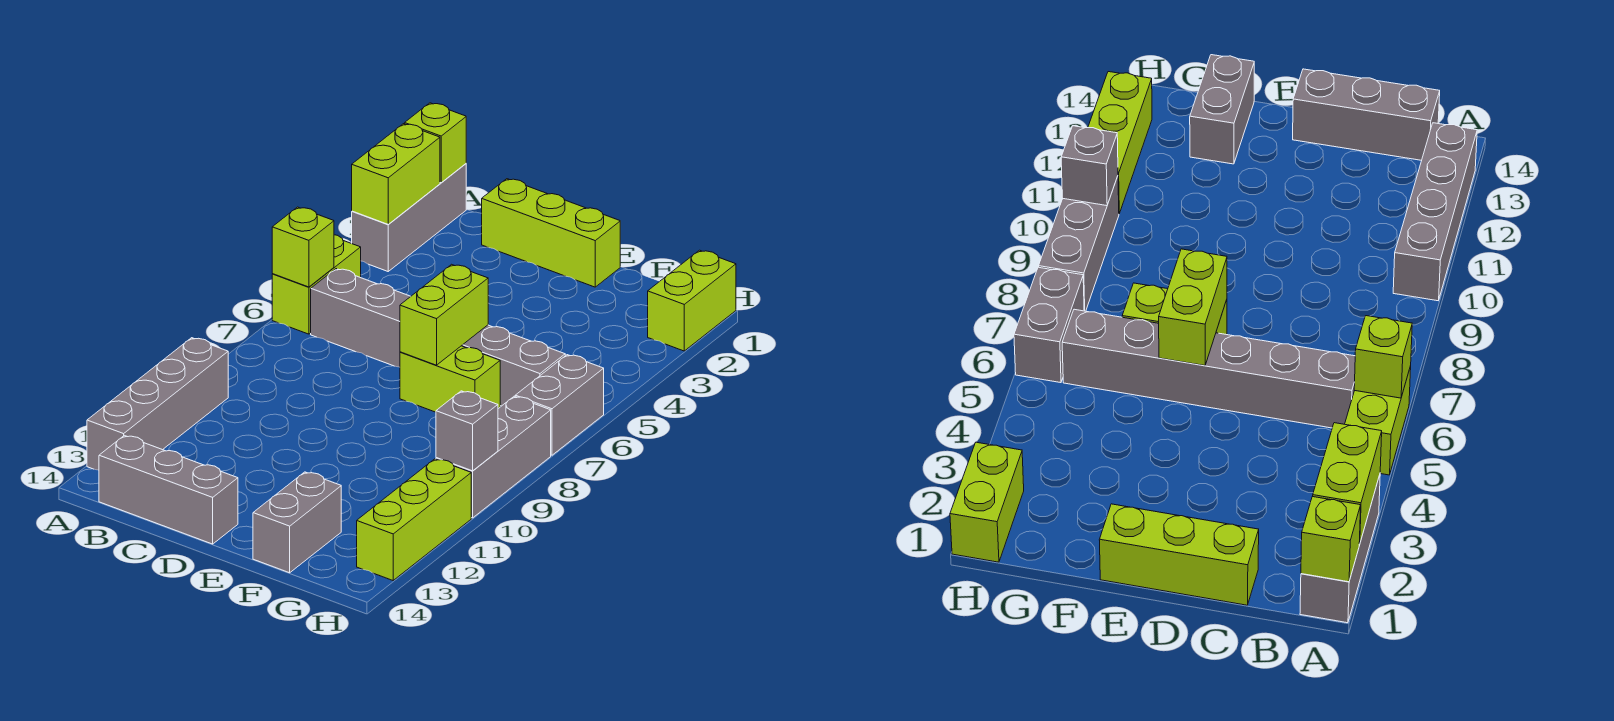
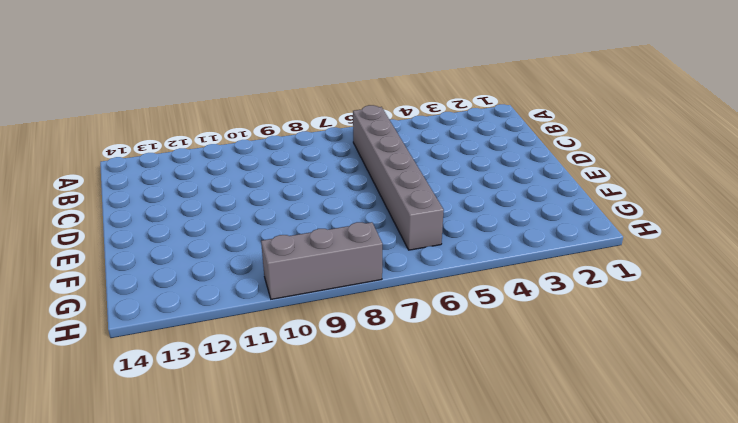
none -> grey brick A1:A3 level 1
none -> lime brick A5:A6 level 1
none -> grey brick A10:A13 level 1

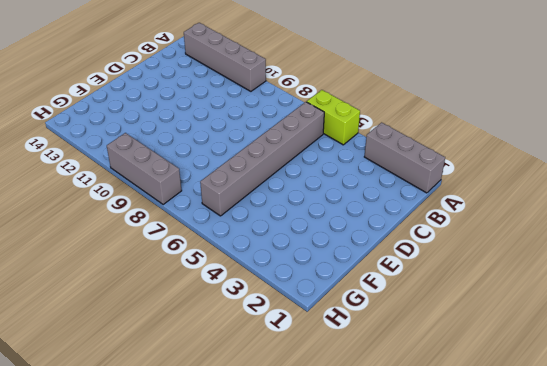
none -> grey brick B14:D14 level 1
none -> lime brick C1:E1 level 1
none -> lime brick E7:F7 level 1

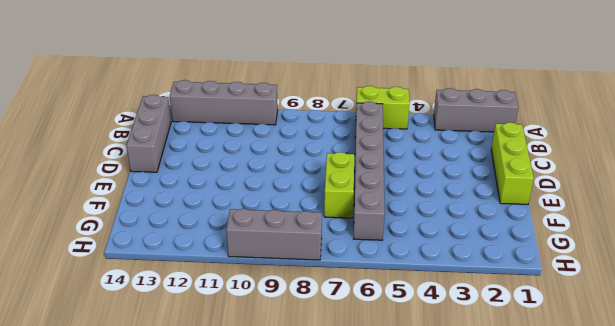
none -> grey brick F13:F14 level 1
none -> lime brick H1:H2 level 1
none -> grey brick H6:H7 level 1

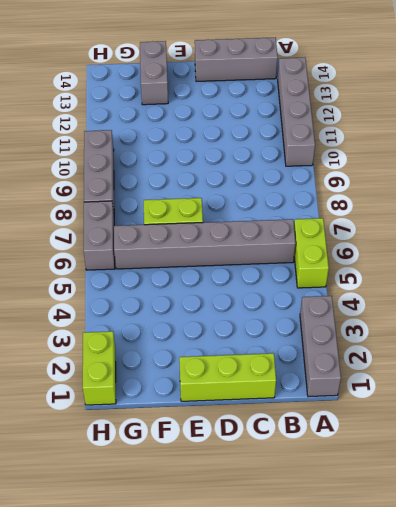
none -> lime brick H11:H13 level 1
none -> lime brick A1 level 2
none -> lime brick A2:A3 level 2

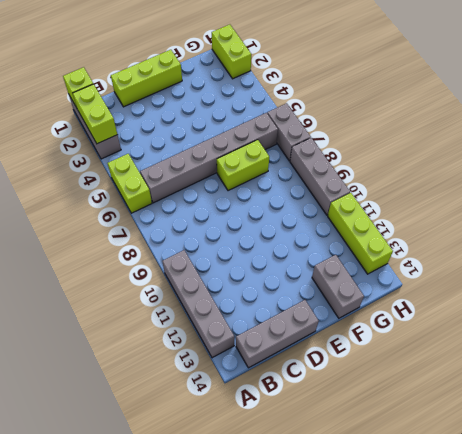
none -> lime brick A6 level 2
none -> lime brick E6:E7 level 2
none -> grey brick H10 level 2

